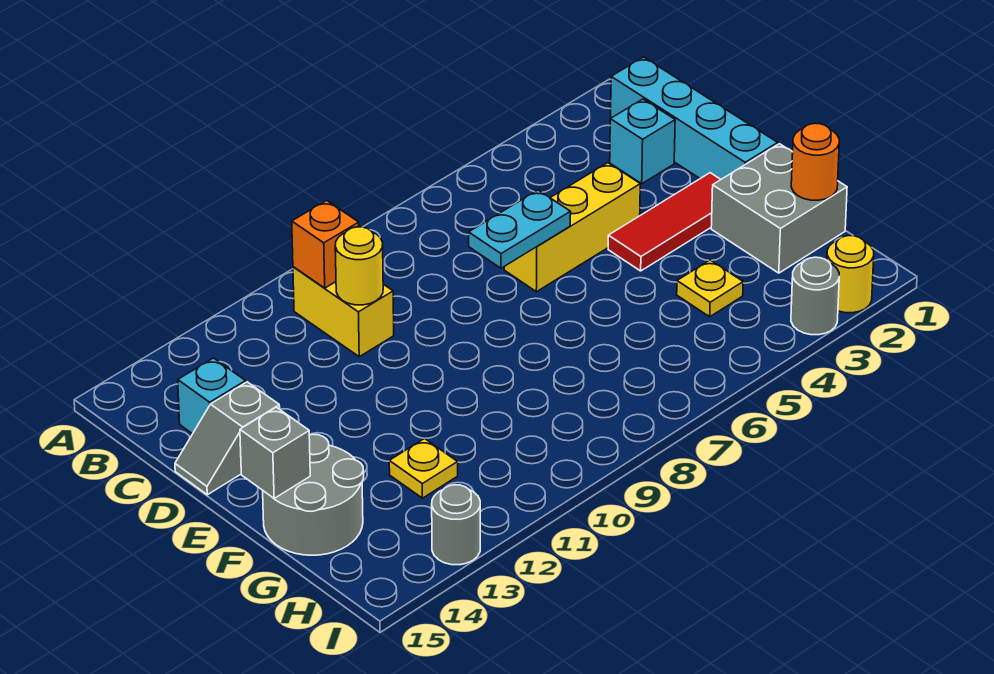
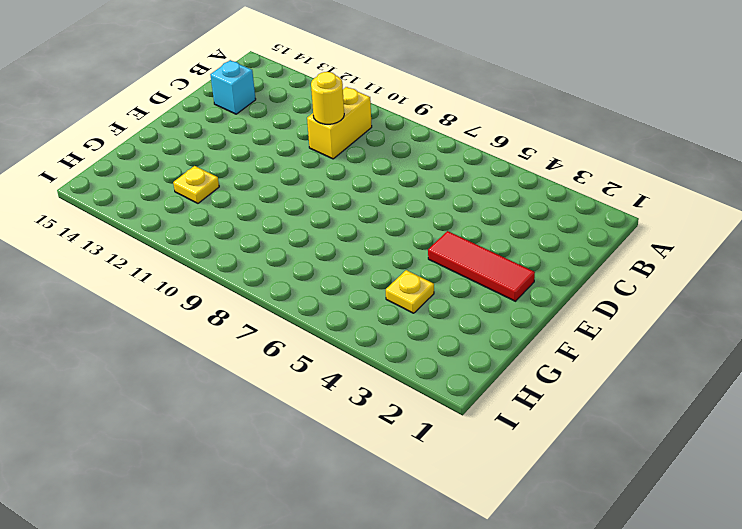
none -> cyan brick B1:E1 level 1
none -> cyan brick C2 level 1
none -> yellow brick D4:D6 level 1

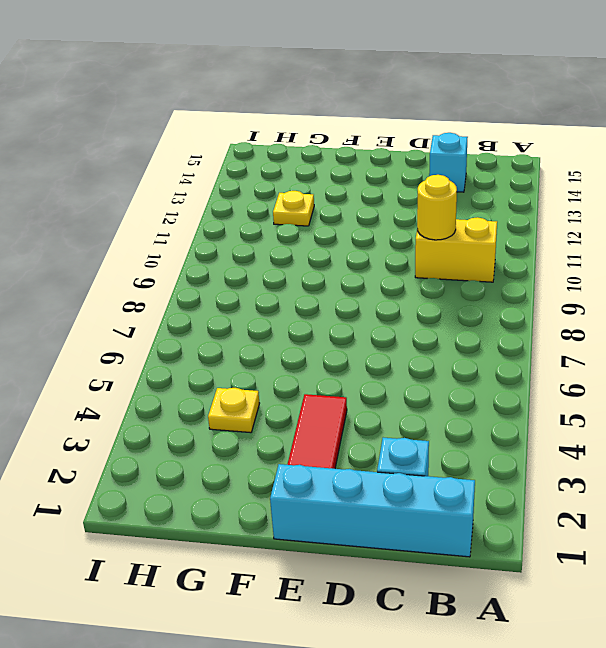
none -> yellow brick D4:D6 level 1
none -> grey slope D14:D15 level 1 top 14
none -> grey brick F1:G2 level 1

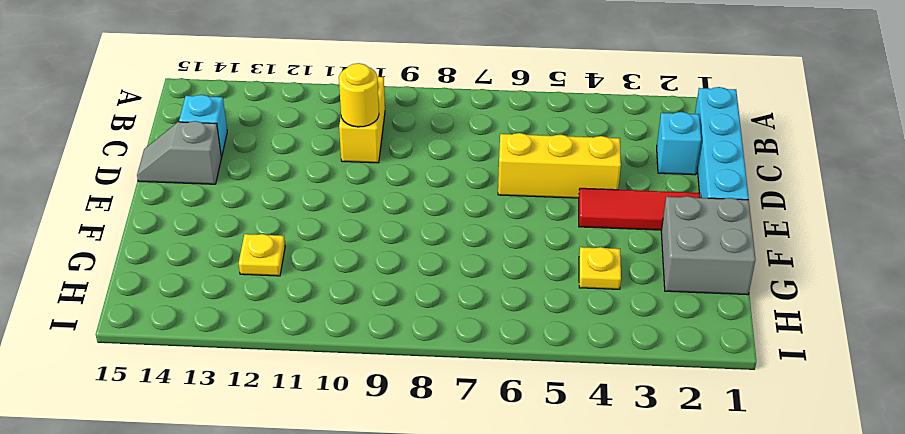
none -> grey round brick F14:G15 level 1
none -> yellow round brick I2 level 1
none -> grey round brick I3 level 1

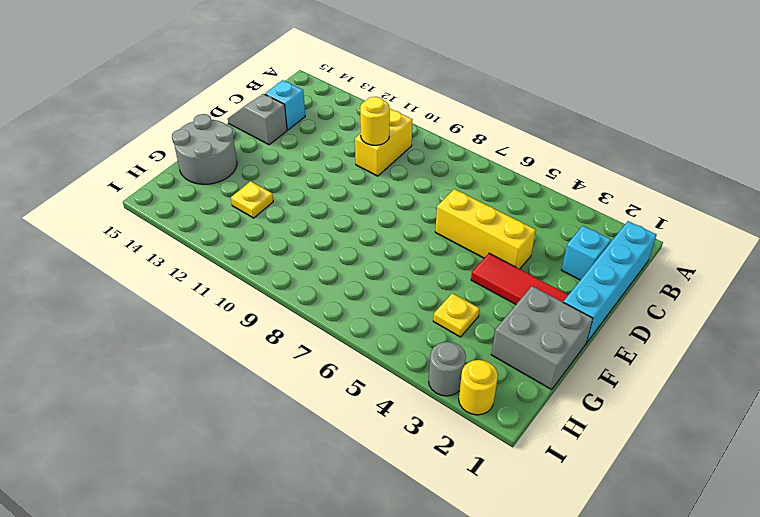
none -> grey round brick I13 level 1
none -> orange brick B10 level 2
none -> cyan plate D6:D7 level 2

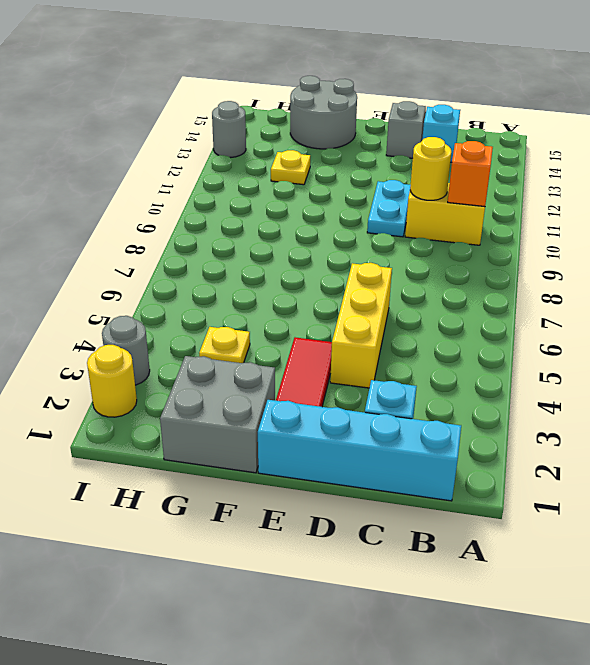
cyan plate D10:D11 level 1 -> cyan plate D6:D7 level 2
none -> grey brick F15 level 2
none -> orange round brick G1 level 2

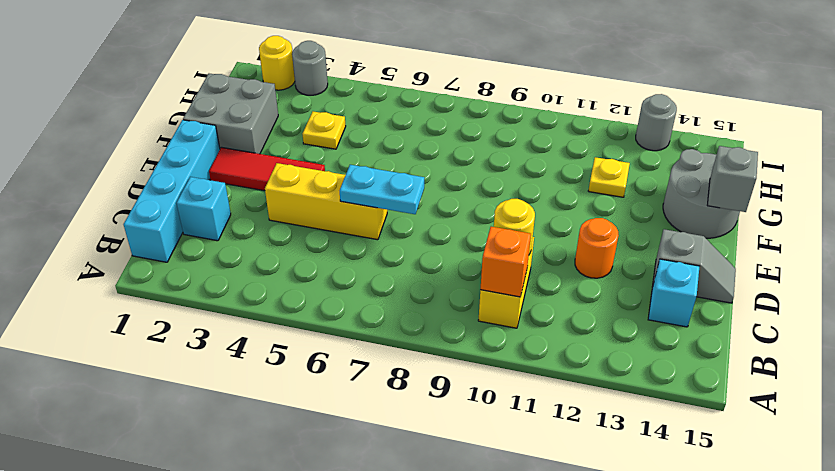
orange round brick D12 level 1 -> orange round brick G1 level 2

